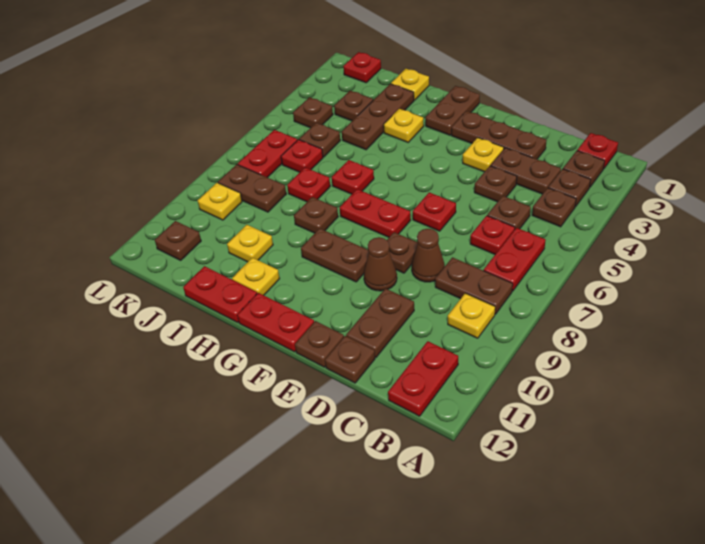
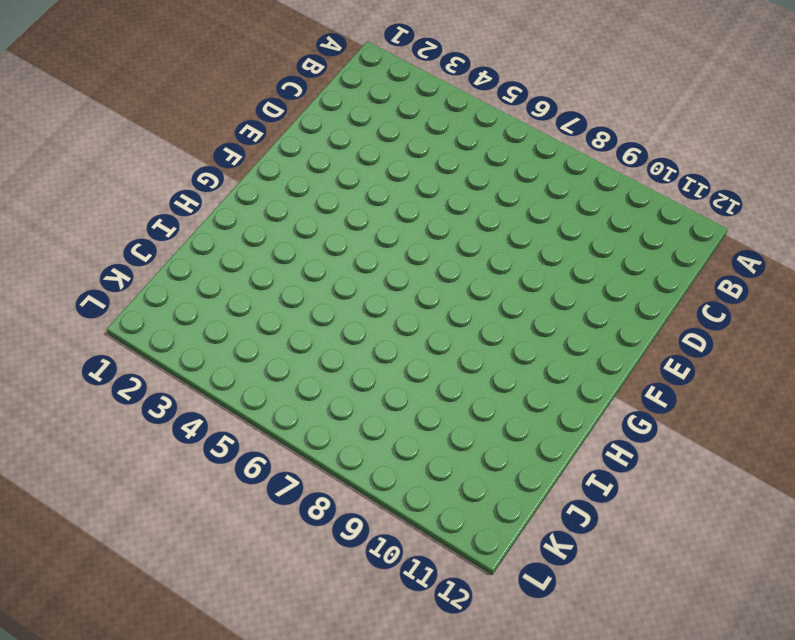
none -> red plate B1 level 1
none -> brown plate B2 level 1
none -> brown plate B3 level 1
none -> brown plate B4 level 1

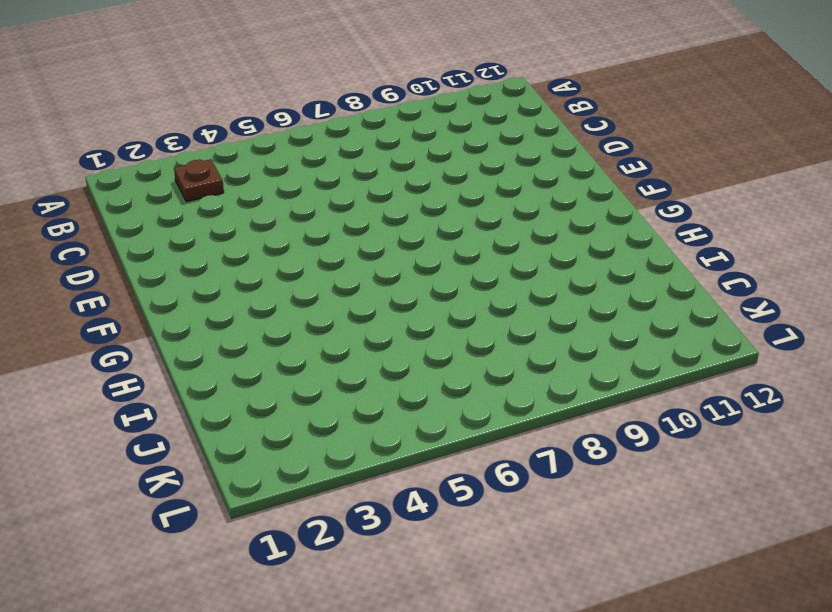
none -> red plate B1 level 1
none -> brown plate B2 level 1
none -> brown plate B4 level 1
none -> red plate B6:B7 level 1

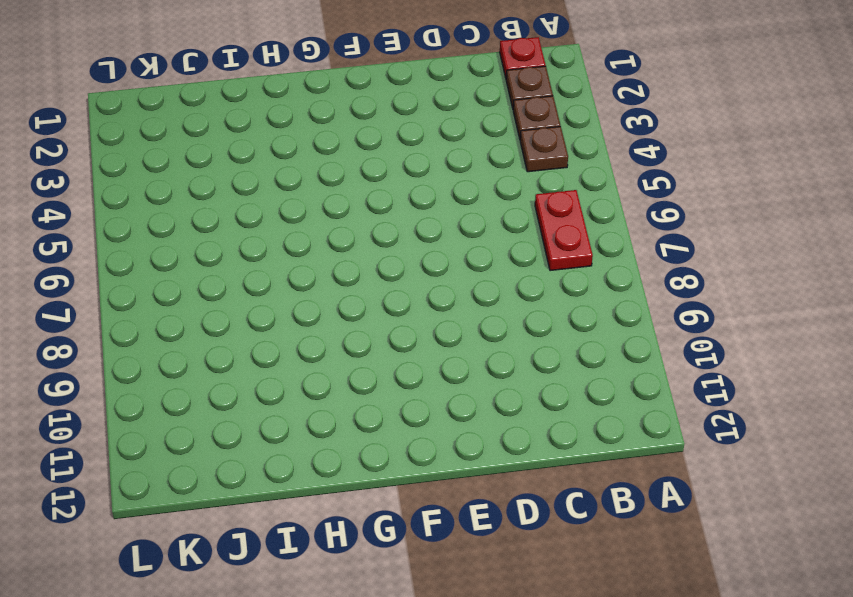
none -> brown plate B8:C8 level 1
none -> yellow plate B9 level 1
none -> red plate B11:B12 level 1
none -> brown plate C3:D3 level 1

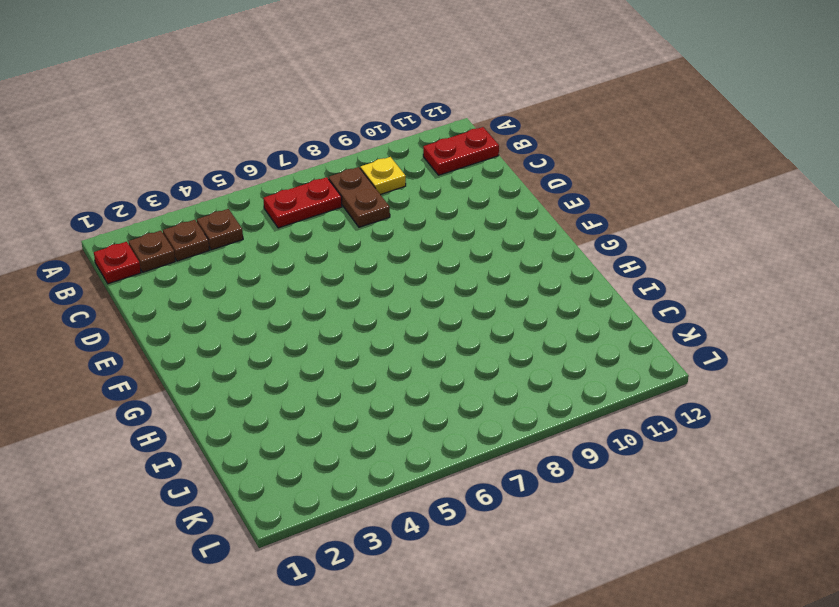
none -> brown plate C3:D3 level 1
none -> brown plate C5 level 1
none -> red plate C6 level 1
none -> brown plate D2:F2 level 1

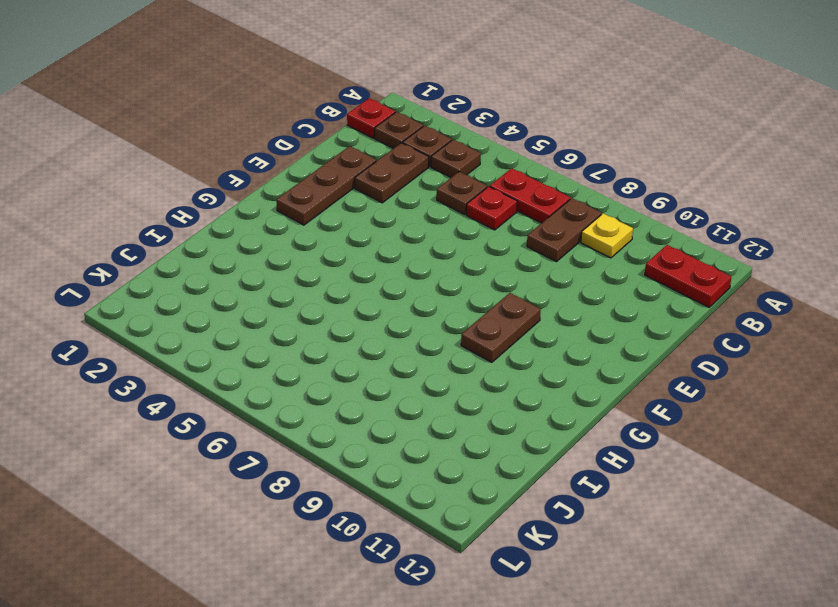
none -> brown plate D4 level 1
none -> brown cone D8 level 1
none -> brown plate D10:D11 level 1
none -> brown plate D12 level 1

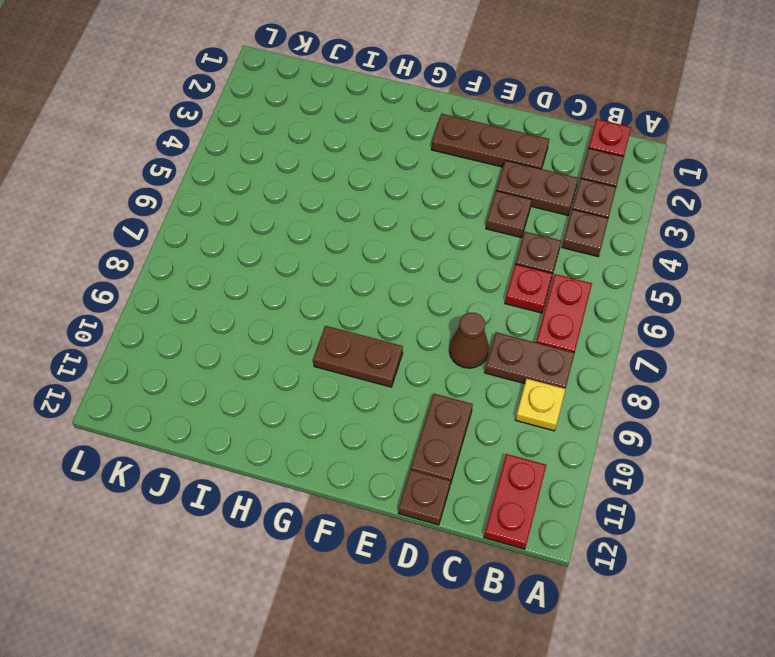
none -> yellow plate E3 level 1
none -> red plate E6 level 1
none -> brown plate E8 level 1
none -> brown cone E9 level 1

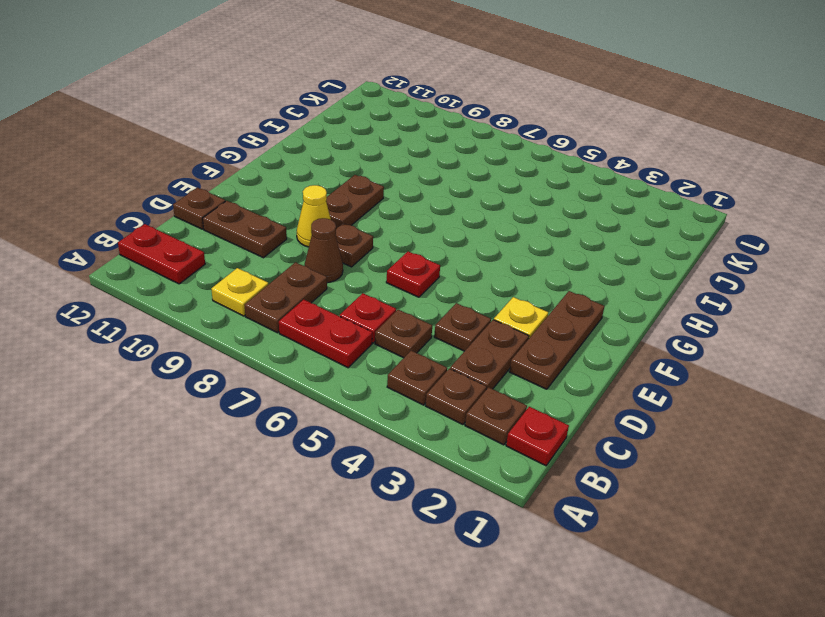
yellow cone E9 level 1 -> brown cone E9 level 1
none -> brown plate E12 level 1
none -> red plate F7:G7 level 1
none -> red plate F12:G12 level 1
none -> brown plate G1:G2 level 1

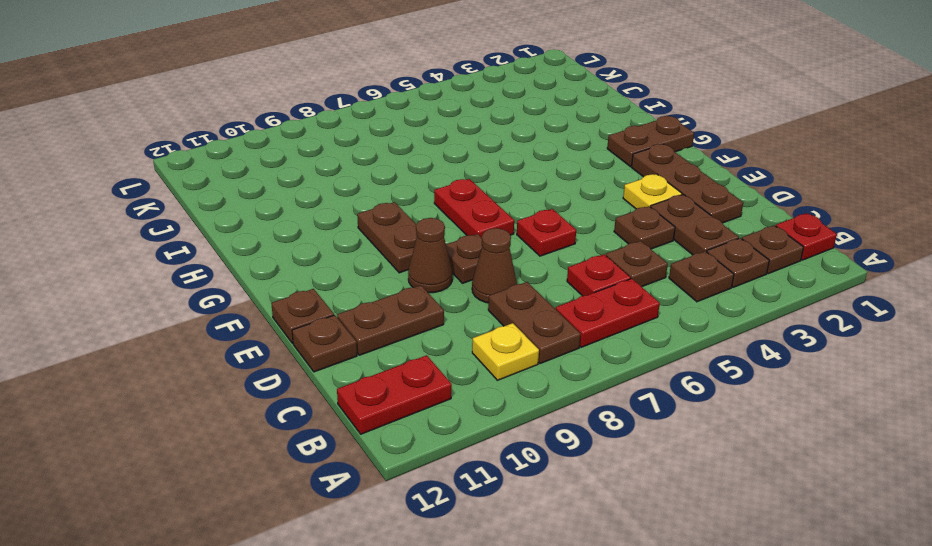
none -> red plate F12:G12 level 1
none -> yellow plate H3 level 1
none -> red plate H6 level 1
none -> brown plate H8 level 1

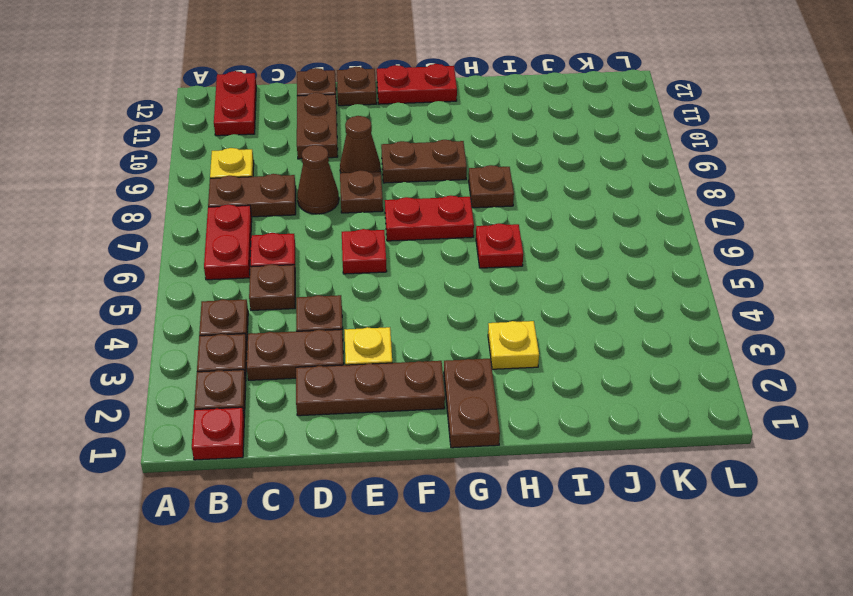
none -> yellow plate H11 level 1
none -> red plate H12:I12 level 1
none -> yellow plate I1 level 1
none -> brown plate I2:I4 level 1

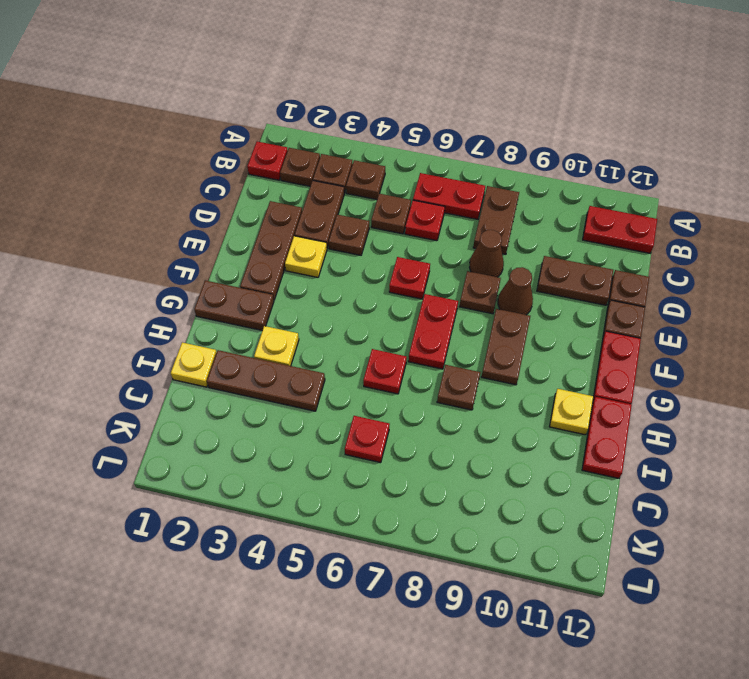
none -> yellow plate B9 level 1
none -> red plate I7 level 1
none -> yellow plate I10 level 1
none -> brown plate J3 level 1

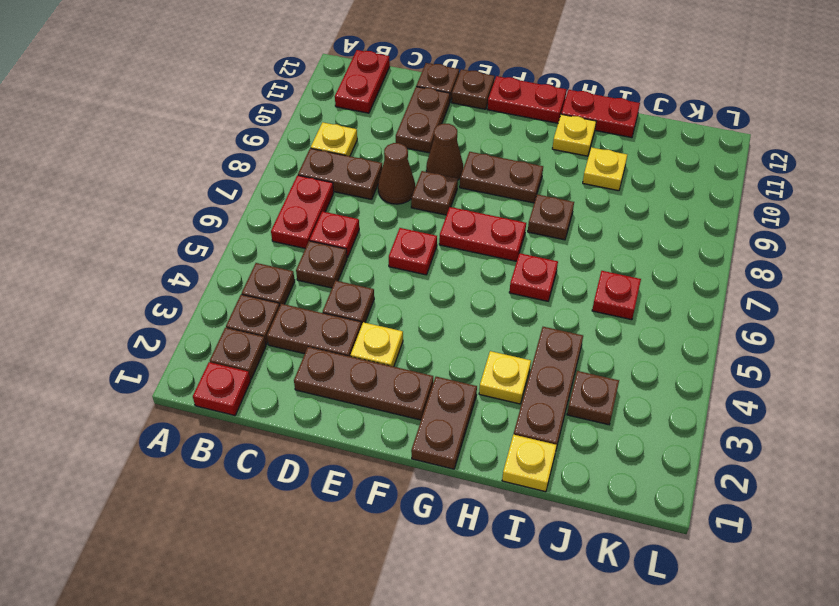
none -> red plate I7 level 1
none -> brown plate J5 level 1
none -> brown plate J8:K8 level 1
none -> red plate K1 level 1

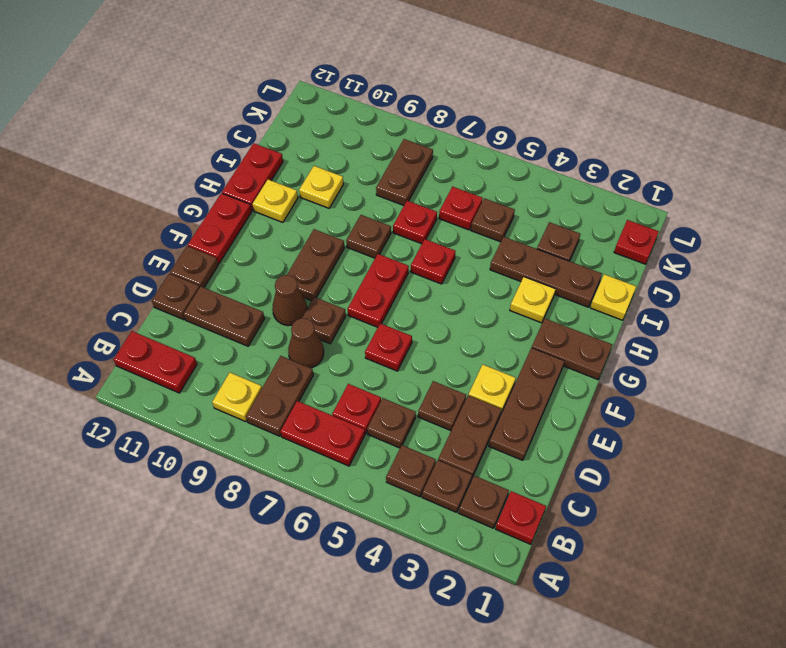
none -> brown plate K4 level 1
none -> red plate K6:K7 level 1
none -> yellow plate K9 level 1
none -> brown plate K11 level 1

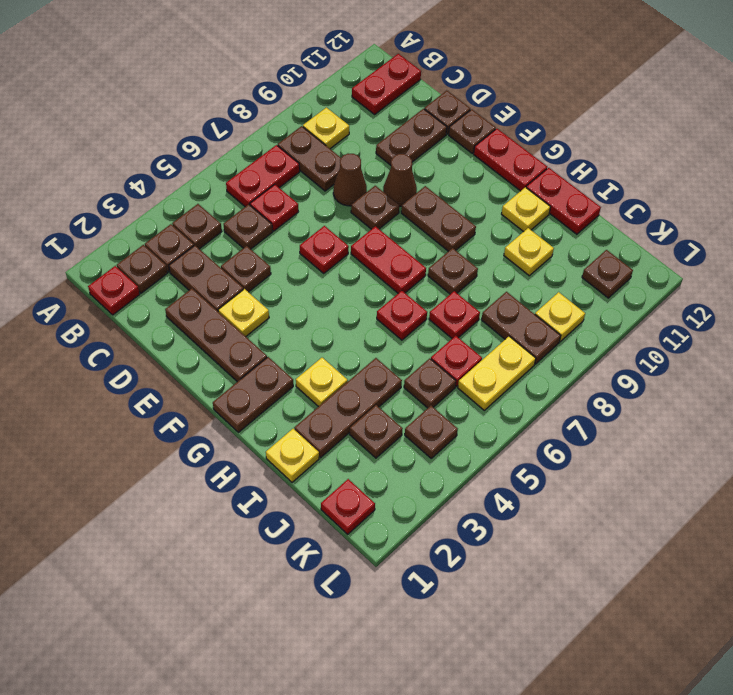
yellow plate K6:K7 level 1 -> red plate K6:K7 level 1

